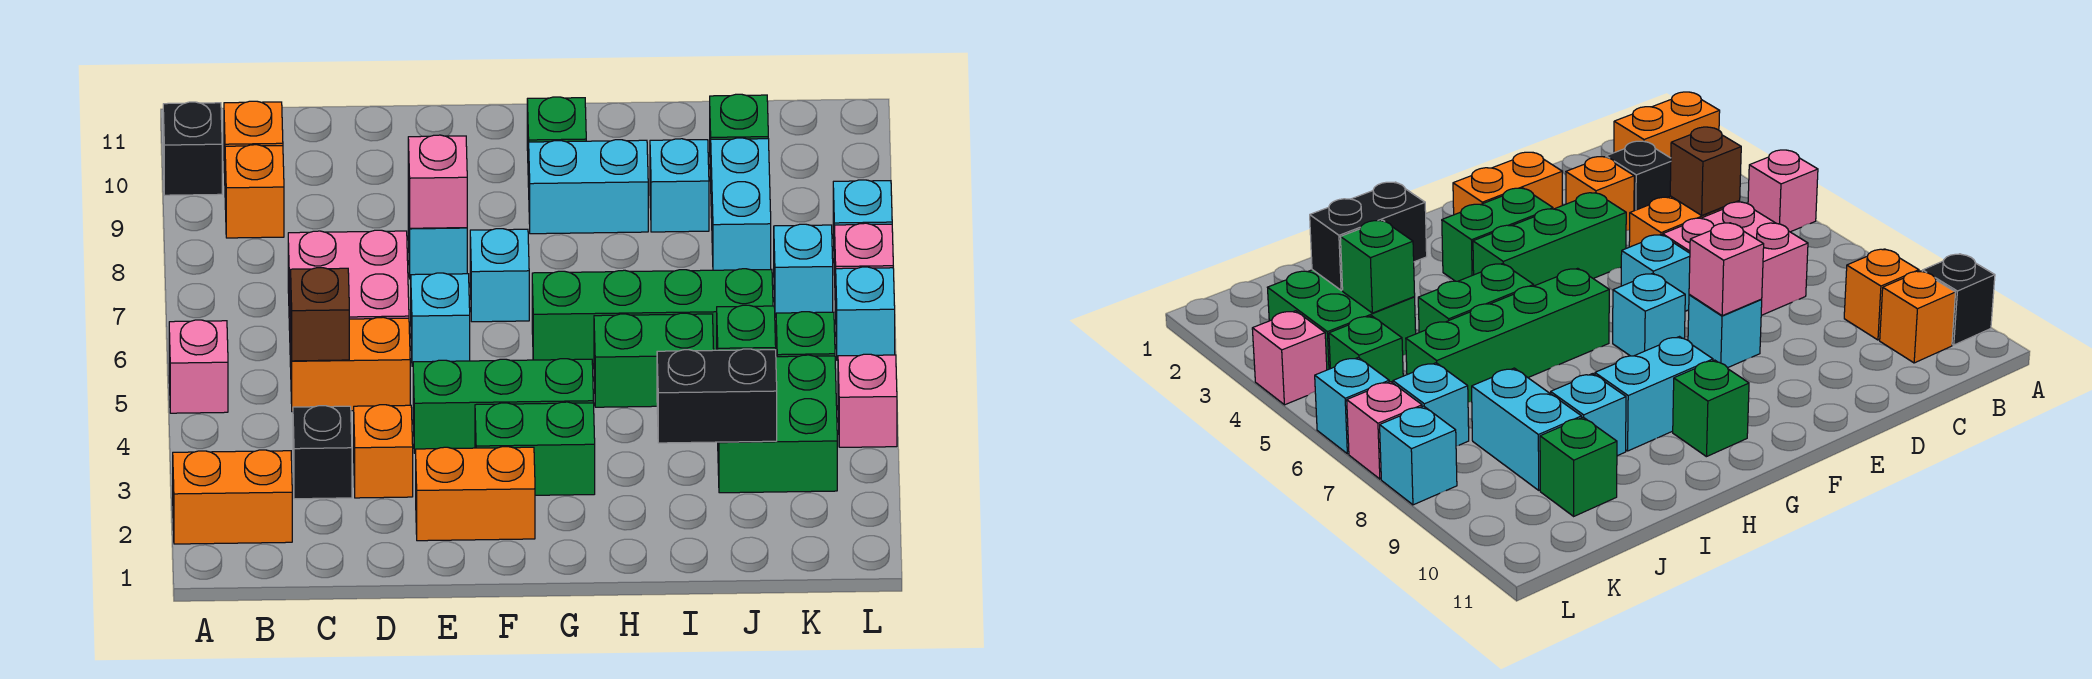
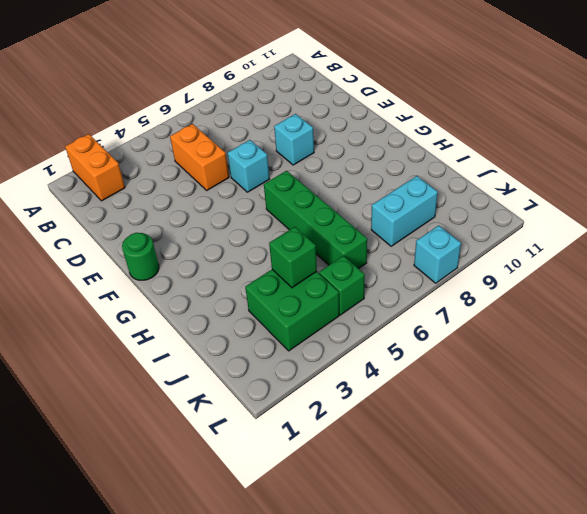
green round brick F1 level 1 -> none
none -> pink brick A5 level 1
none -> black brick A10 level 1
none -> orange brick B9 level 1
none -> orange brick B10 level 1

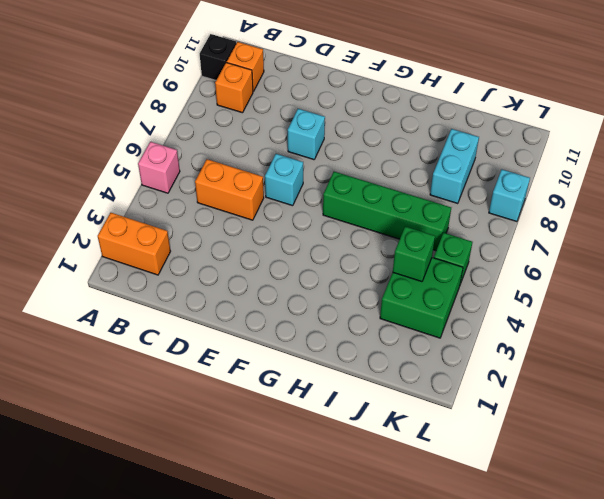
none -> black brick C3 level 1
none -> pink brick C6:D7 level 1
none -> orange brick D3 level 1
none -> orange brick E2:F2 level 1

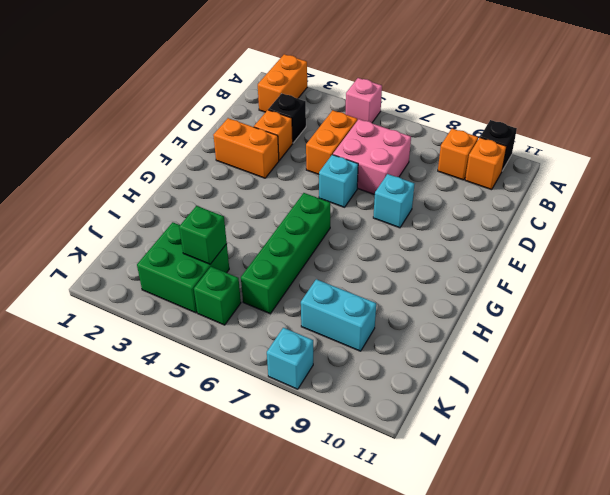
orange brick E2:E3 level 1 -> orange brick E2:F2 level 1
none -> green brick E4:G4 level 1
none -> green brick F3:G3 level 1
none -> cyan brick F7 level 1
none -> cyan brick G9:H9 level 1

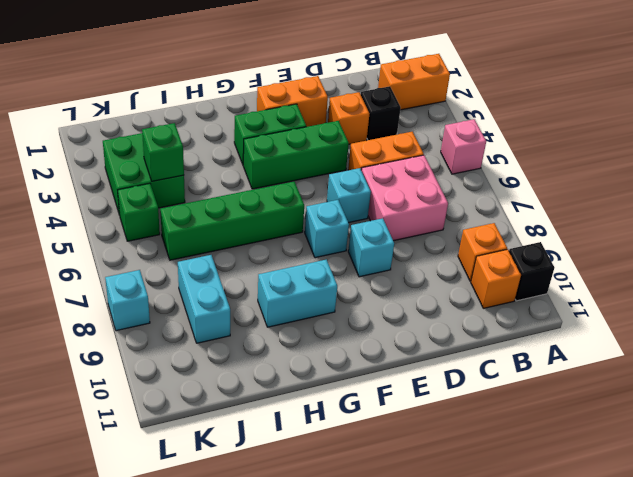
none -> green brick G10 level 1
none -> green brick H5:I5 level 1
none -> cyan brick I9 level 1
none -> green brick J10 level 1

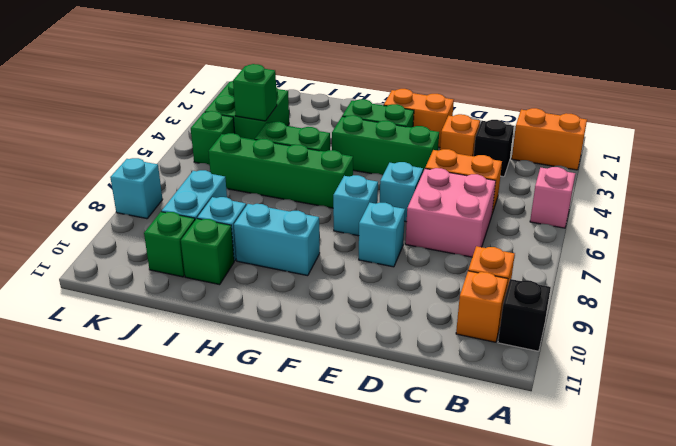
green brick I10 level 1 -> green brick G10 level 1
none -> cyan brick K7 level 1
none -> pink brick L4 level 1
none -> cyan brick L6 level 1
none -> pink brick L7 level 1

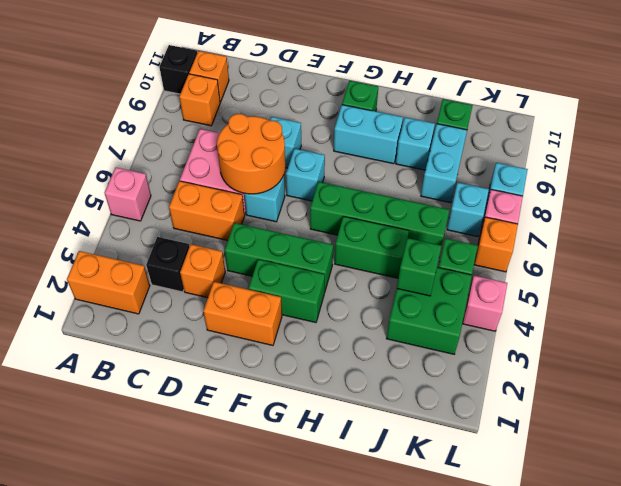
orange round brick D6:E7 level 2 -> none
orange brick L6 level 1 -> cyan brick L6 level 1
none -> brown brick C5 level 2
none -> pink brick E8 level 2
none -> black brick I3:J3 level 2

